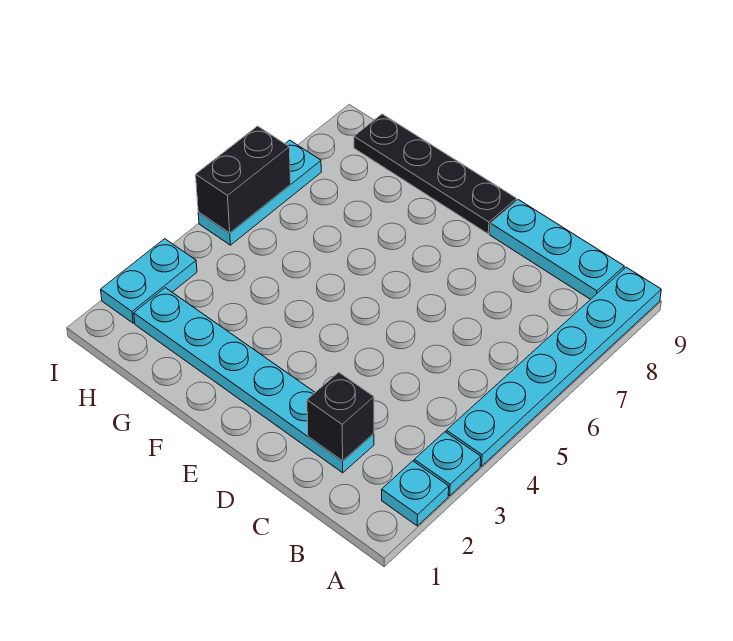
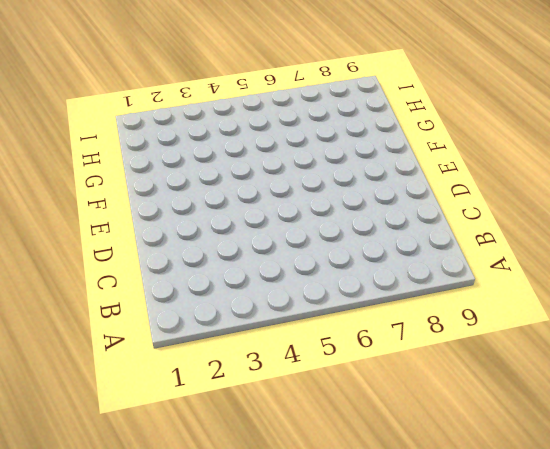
none -> cyan plate A2 level 1
none -> cyan plate A3 level 1

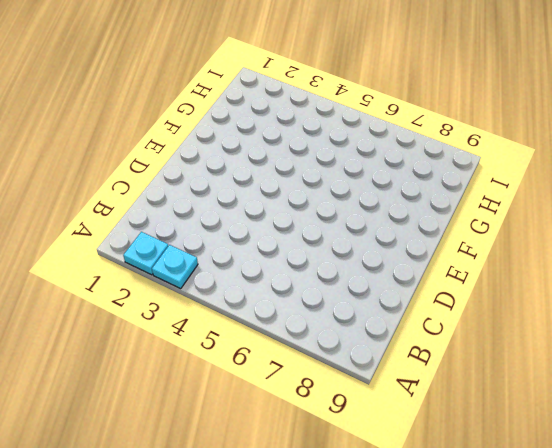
none -> cyan plate A4:A9 level 1
none -> cyan plate B9:D9 level 1

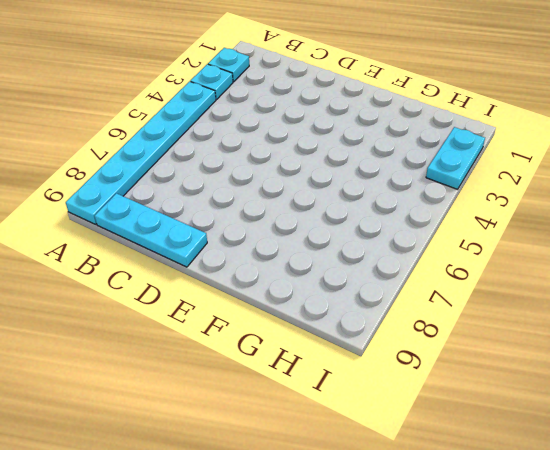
none -> cyan plate C2:H2 level 1
none -> black plate E9:H9 level 1

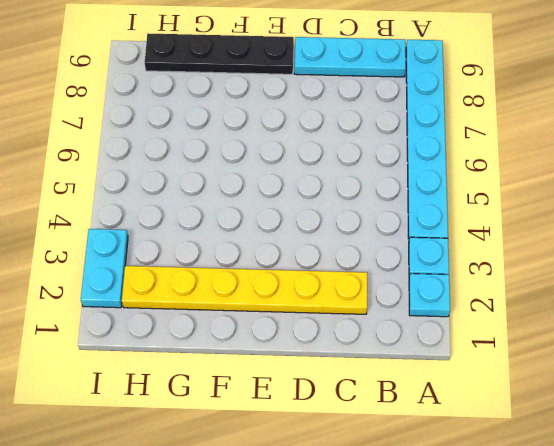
yellow plate C2:H2 level 1 -> cyan plate C2:H2 level 1
none -> cyan plate I5:I7 level 1
none -> black brick C2 level 2

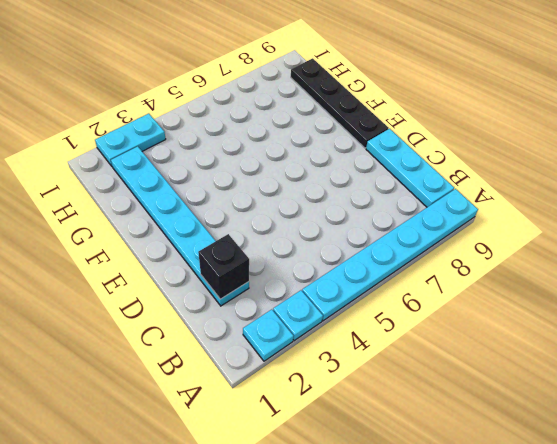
none -> cyan plate I5:I7 level 1
none -> black brick I5:I6 level 2

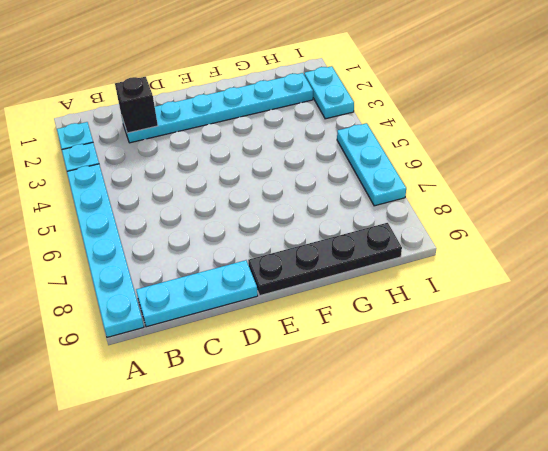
none -> black brick I5:I6 level 2

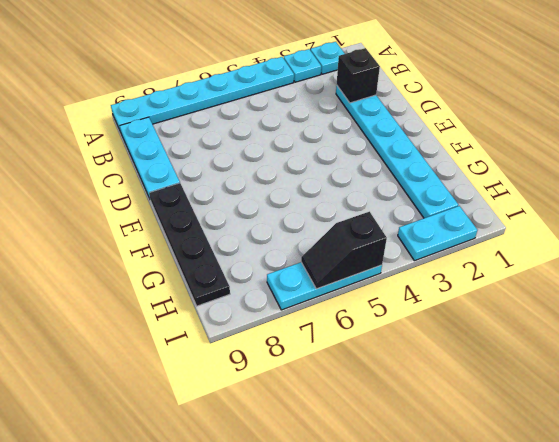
black slope I5:I6 level 2 top 5 -> black brick I5:I6 level 2

